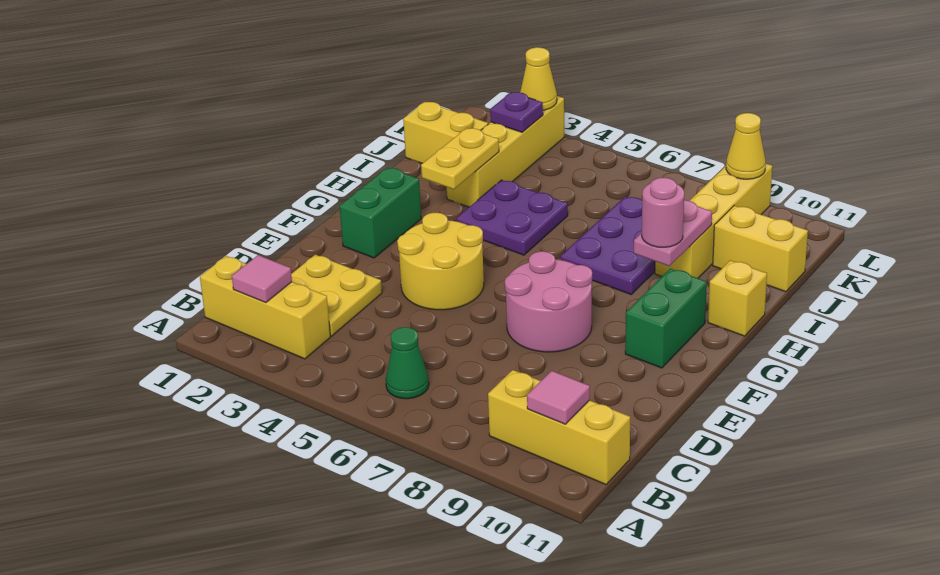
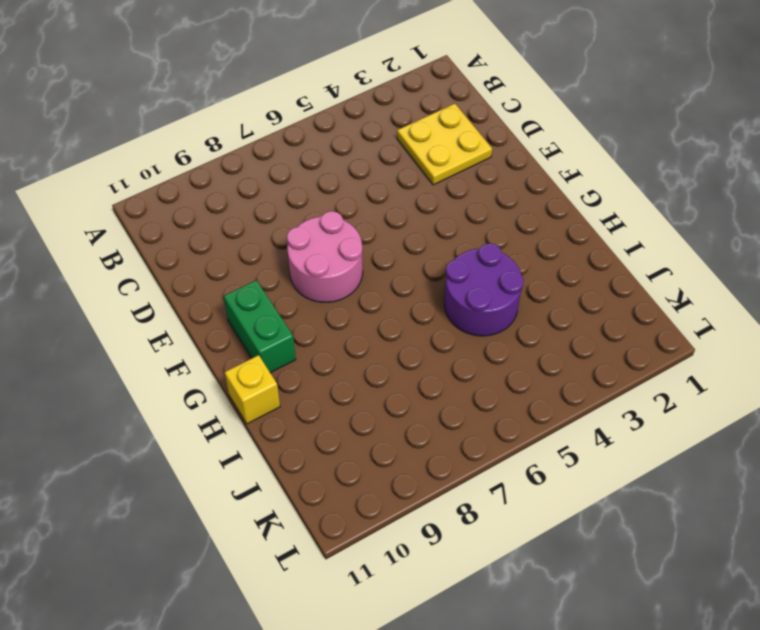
purple round brick H4:I5 level 1 -> purple plate H4:I5 level 1
none -> yellow brick B1:B3 level 1
none -> green cone B6 level 1
none -> yellow brick B9:B11 level 1

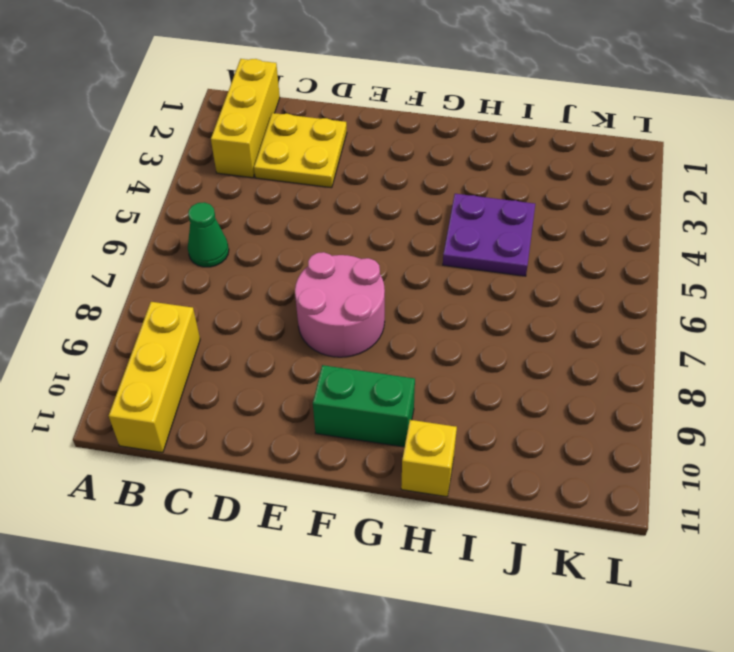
none -> yellow round brick E4:F5 level 1
none -> green brick F2:G2 level 1
none -> purple plate H7:J8 level 1

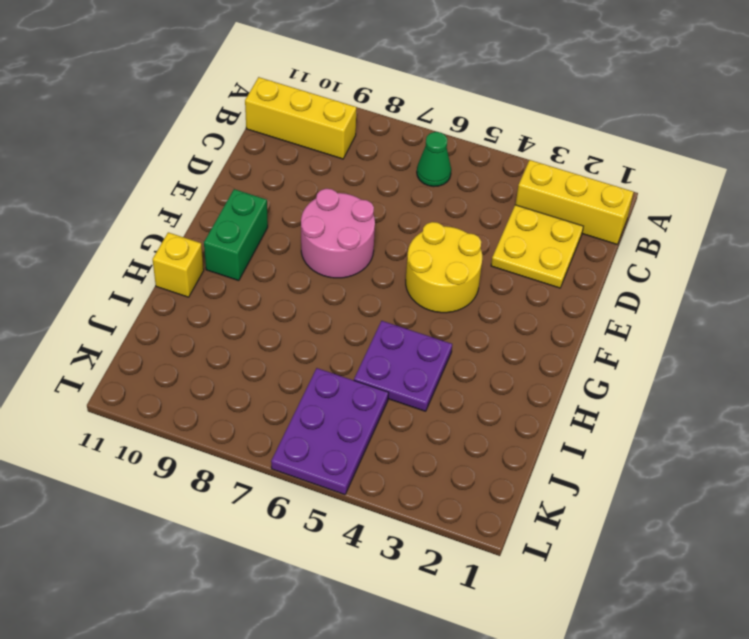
purple plate J5:L6 level 1 -> purple plate H7:J8 level 1
none -> green brick F2:G2 level 1
none -> yellow brick I3:L3 level 1
none -> yellow brick I9:L9 level 1

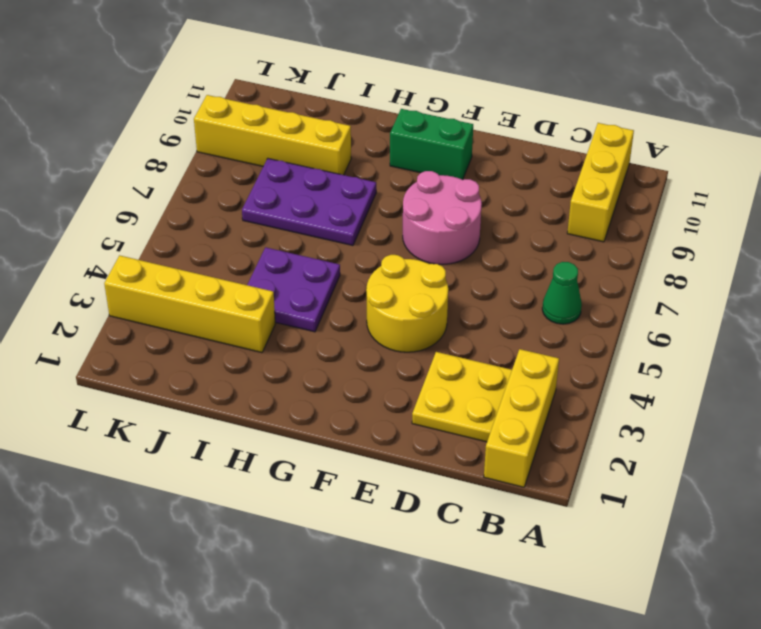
none -> green brick F2:G2 level 1
none -> yellow brick H11 level 1
none -> yellow brick J1:J2 level 1

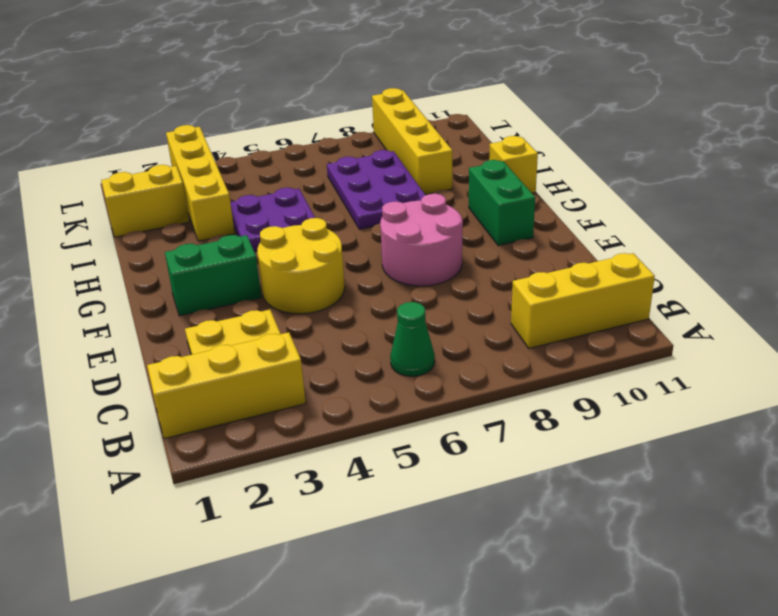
green brick F2:F3 level 1 -> green brick F2:G2 level 1
none -> yellow brick J10:J11 level 1
none -> pink tile B2 level 2
none -> pink tile B10 level 2

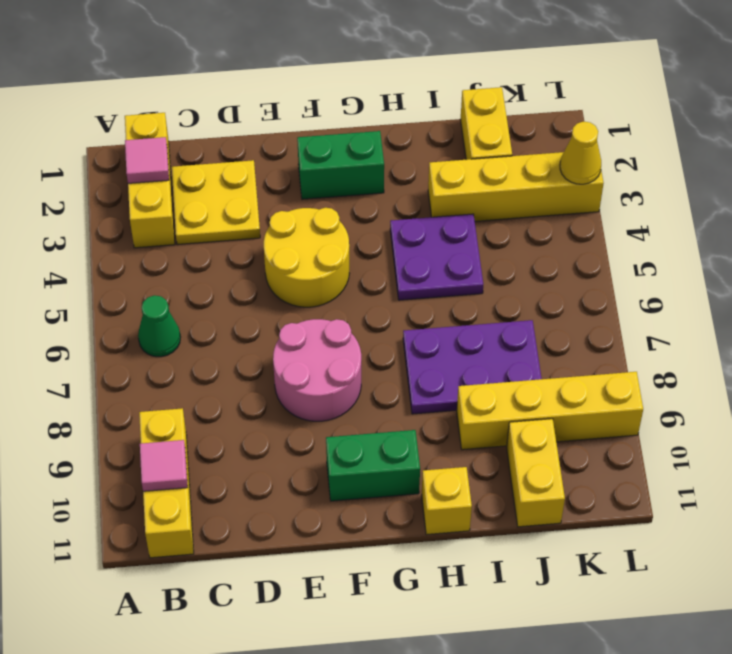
none -> yellow plate H3:I3 level 2
none -> pink plate H9:I9 level 2
none -> purple plate K3 level 2

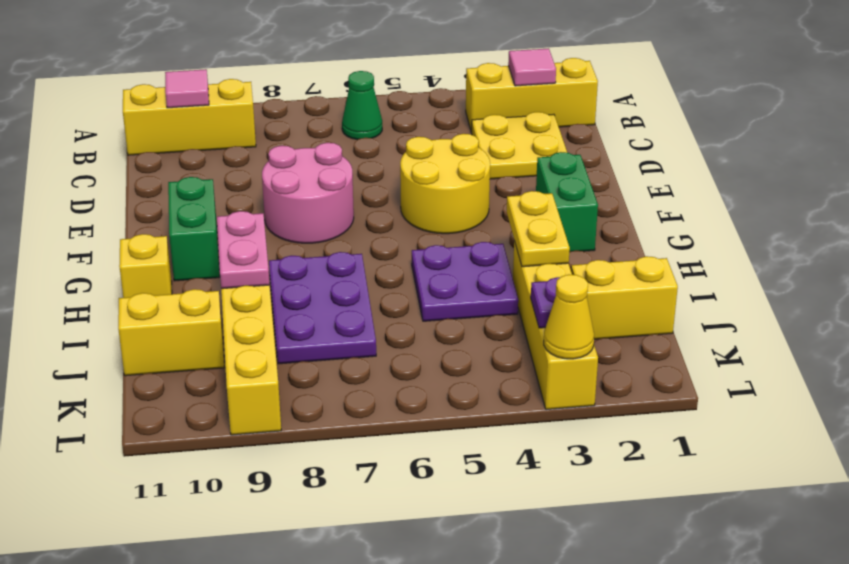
none -> yellow cone L9 level 2
none -> pink round brick H9 level 3

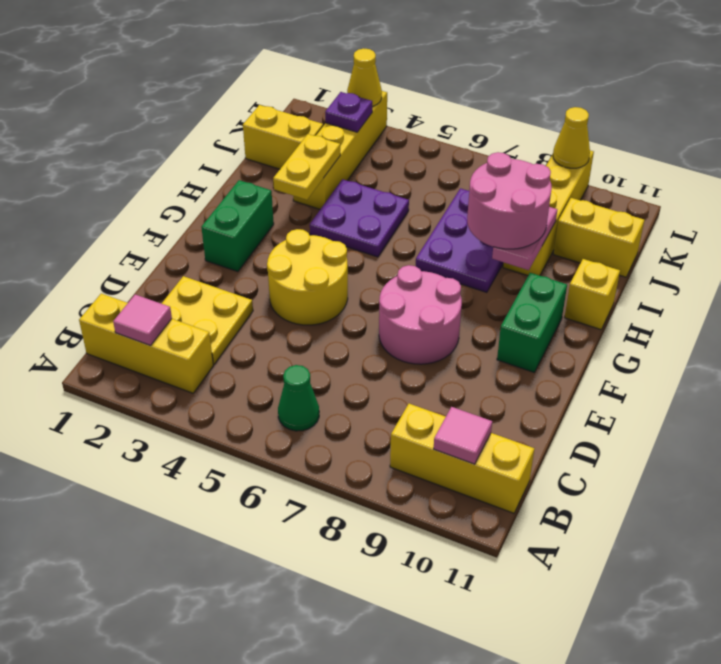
pink round brick H8:I9 level 3 -> pink round brick H9 level 3

